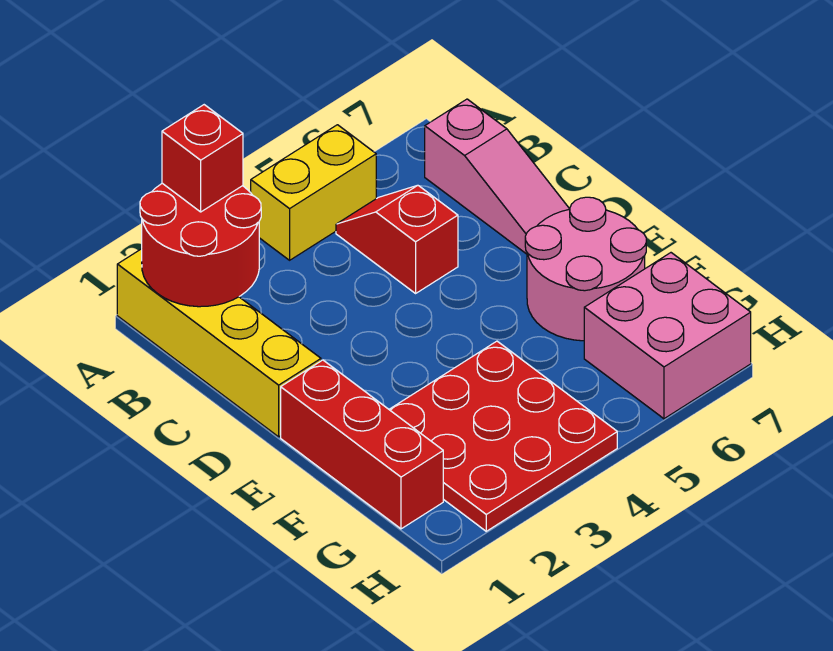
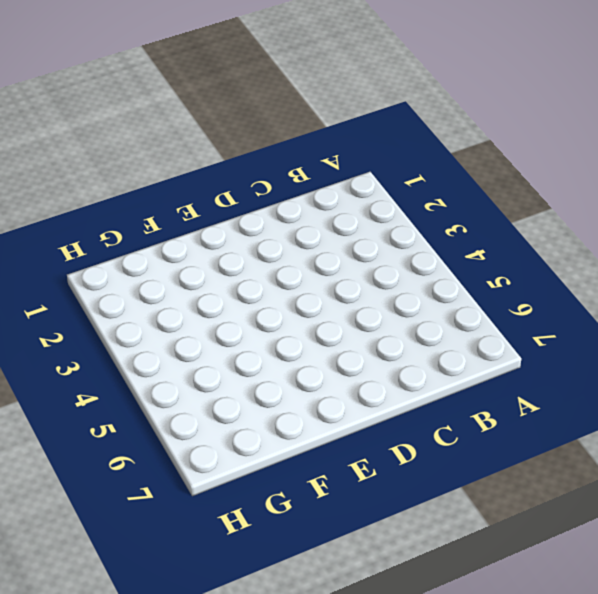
none -> yellow brick A1:D1 level 1
none -> yellow brick A4:A5 level 1

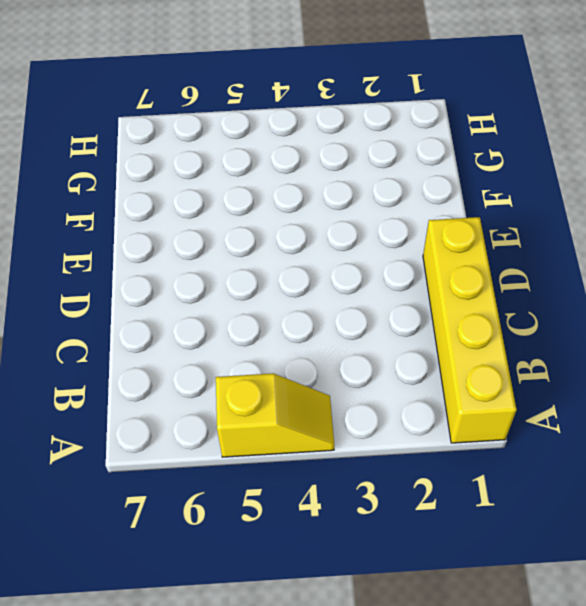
yellow slope A4:A5 level 1 top 5 -> yellow brick A4:A5 level 1
none -> red slope B5:C5 level 1 top C
none -> pink slope B7:D7 level 1 top B

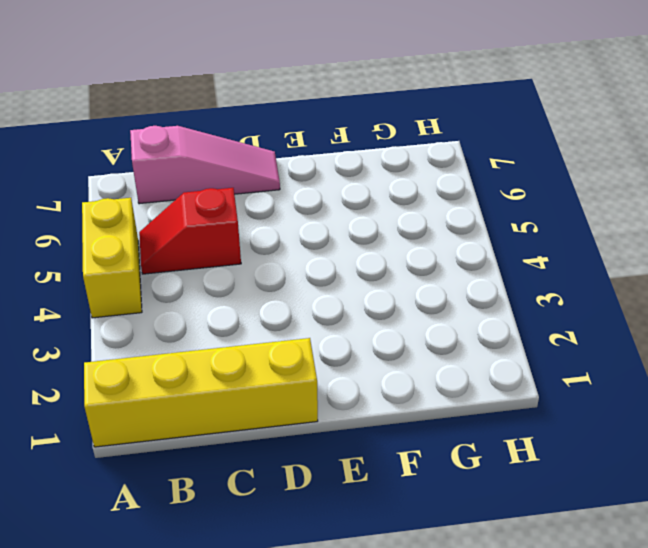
none -> red brick E1:G1 level 1
none -> pink round brick E6:F7 level 1

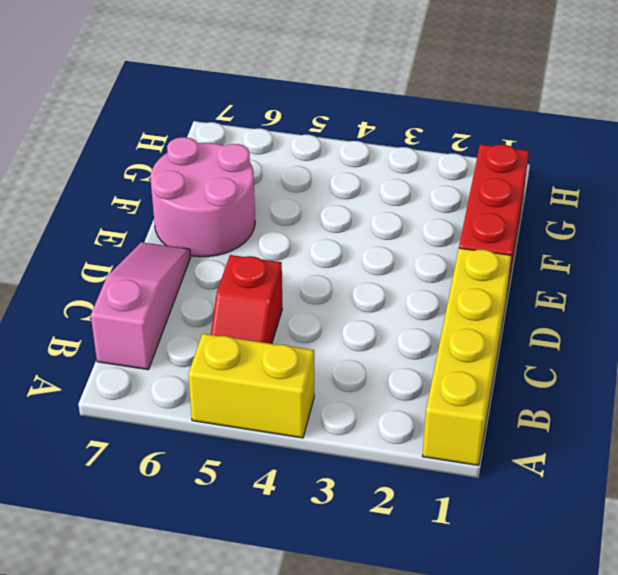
none -> red plate F2:H4 level 1
none -> pink brick G6:H7 level 1

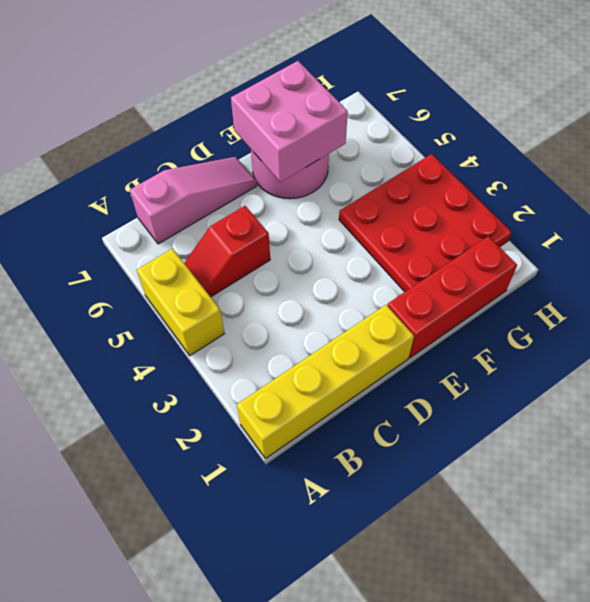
pink brick E6:F7 level 2 -> pink brick G6:H7 level 1
none -> red round brick A1:B2 level 2
none -> red brick A2 level 3

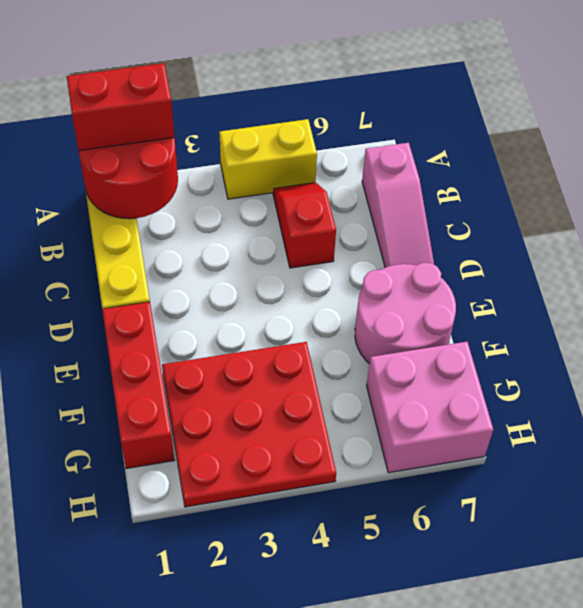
red brick A1:A2 level 3 -> red brick A2 level 3

